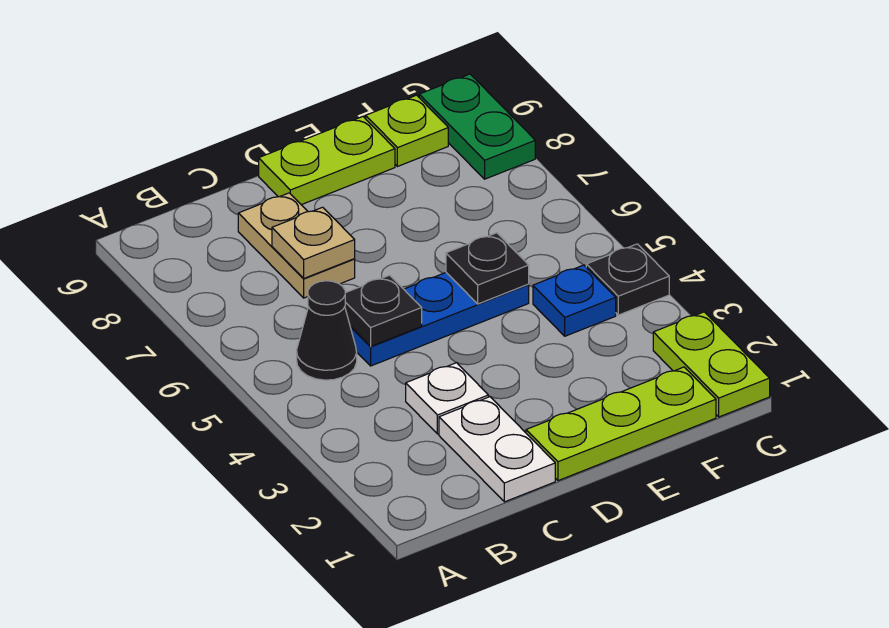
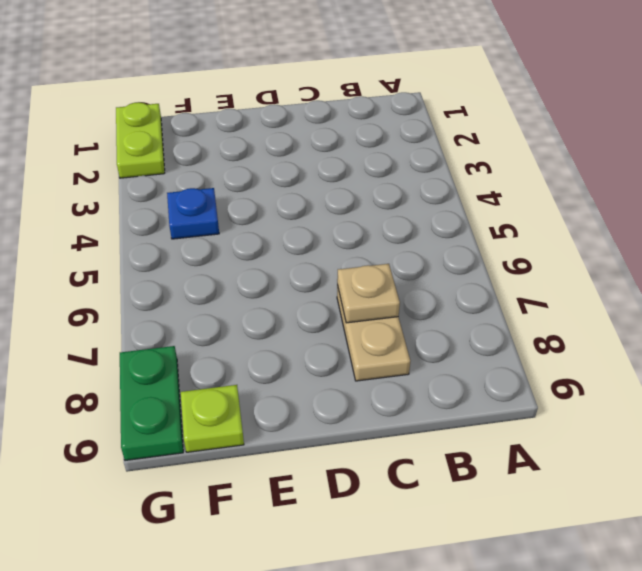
none -> black cone B5 level 1
none -> white plate C1:C2 level 1
none -> white plate C3 level 1

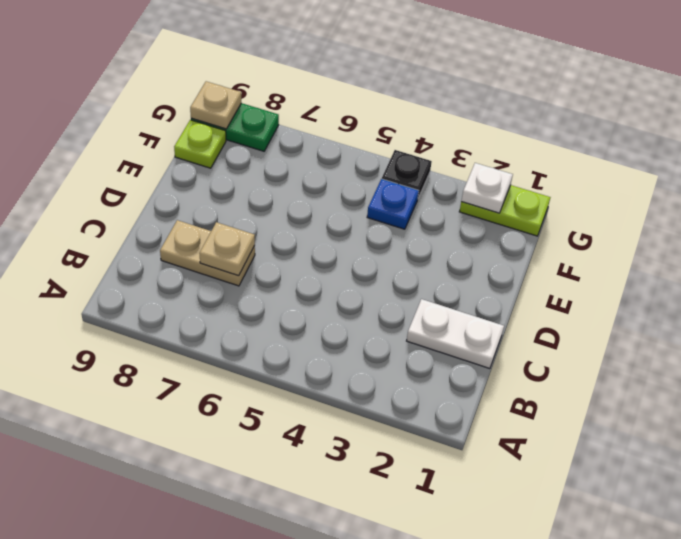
white plate G2 level 2 -> white plate C3 level 1
tan plate G9 level 2 -> none
none -> black cone B5 level 1
none -> blue plate C5:E5 level 1
none -> lime plate D1:F1 level 1

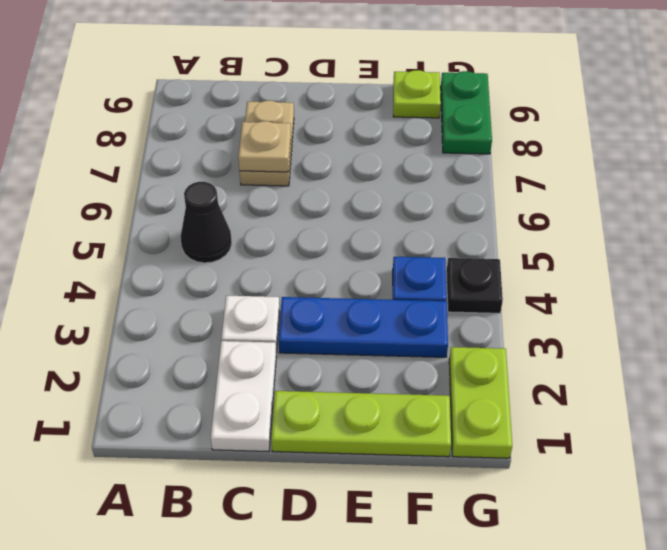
blue plate D3:F3 level 1 -> blue plate C5:E5 level 1
none -> lime plate D9:E9 level 1
none -> black plate C5 level 2
none -> black plate E5 level 2

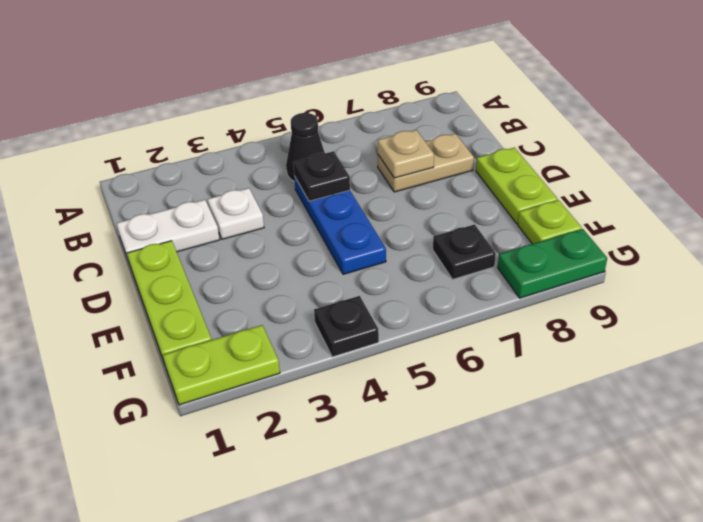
black plate F7 level 1 -> black plate E5 level 2
none -> blue plate F4 level 1

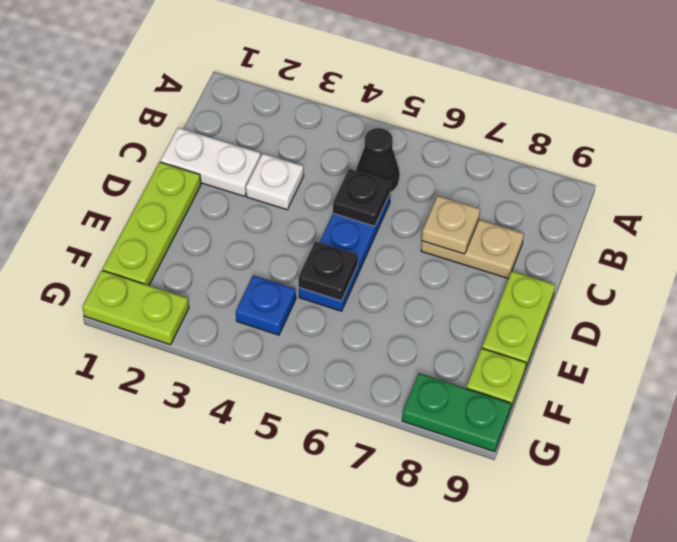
none -> black plate G4 level 1

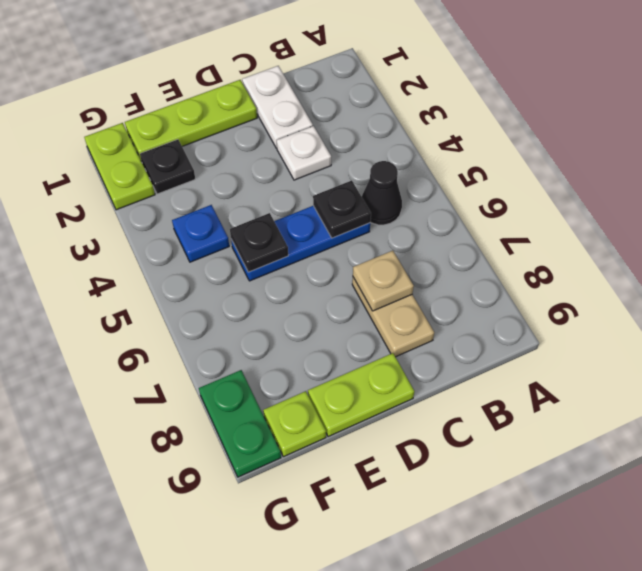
black plate F2 level 1 -> black plate G4 level 1

